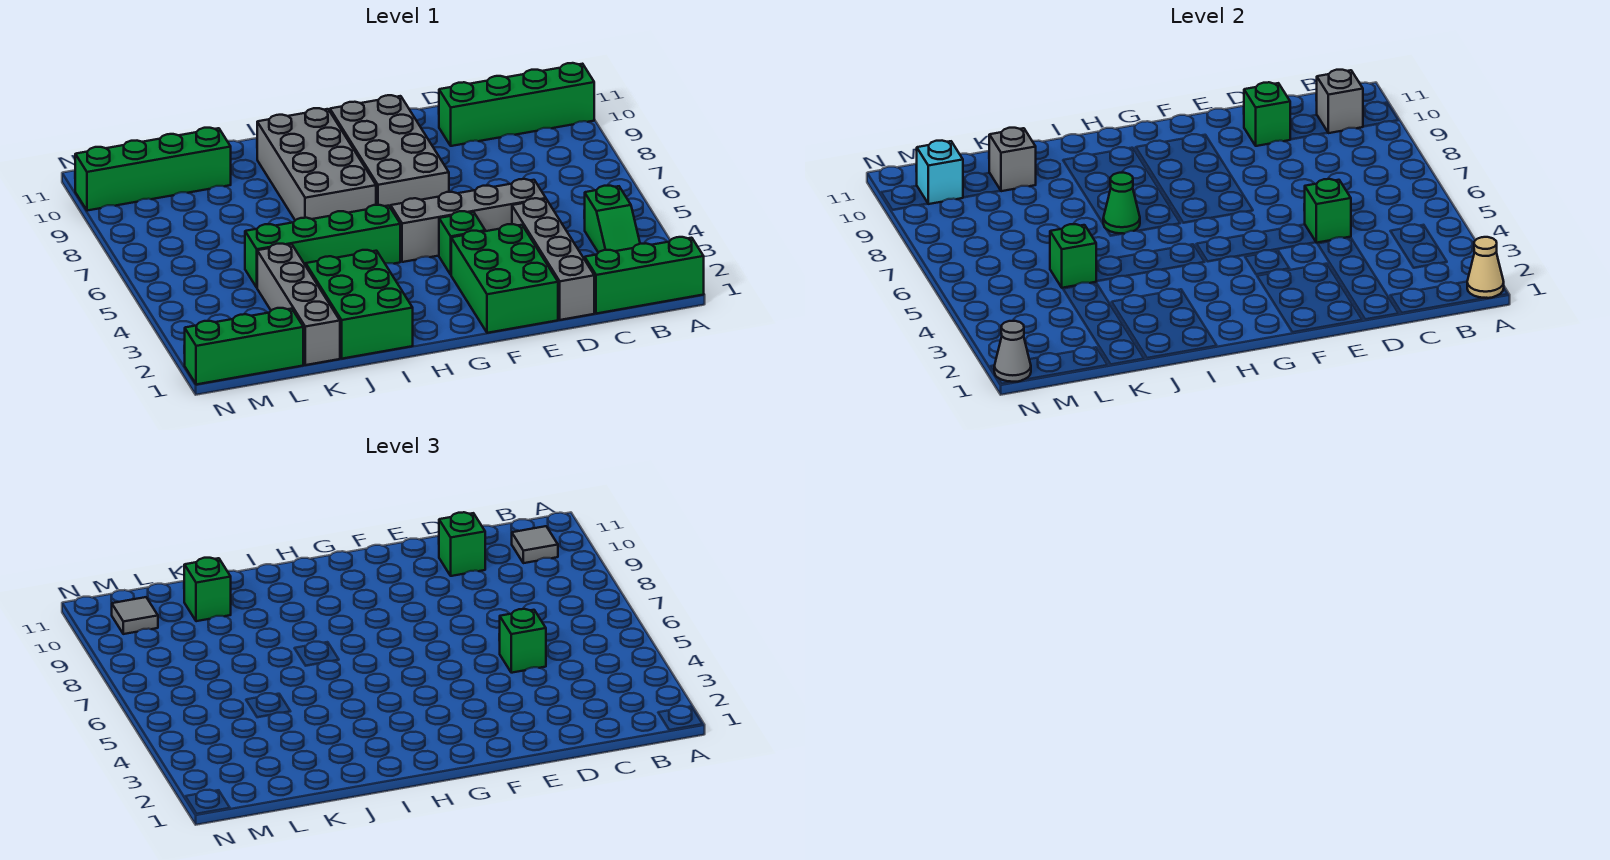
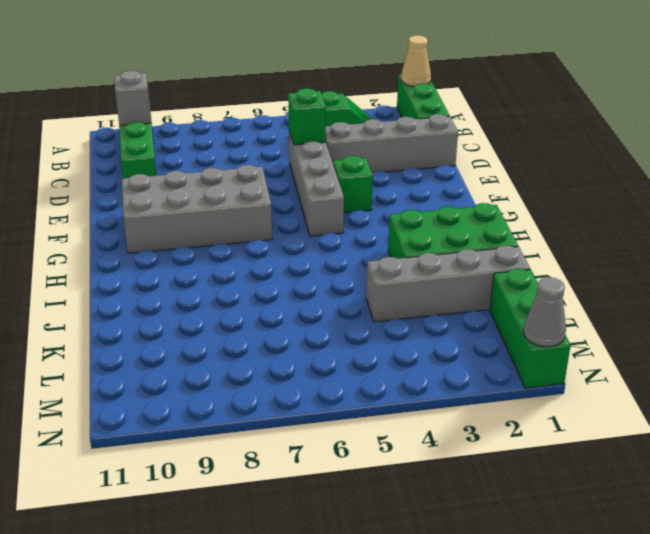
none -> green brick E1:F3 level 1
none -> green brick H5:K5 level 1
none -> grey brick H7:I10 level 1

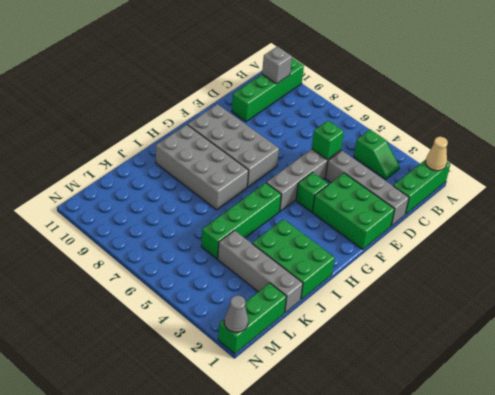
none -> green brick K10:N10 level 1
none -> green brick D10 level 2
none -> green cone I7 level 2

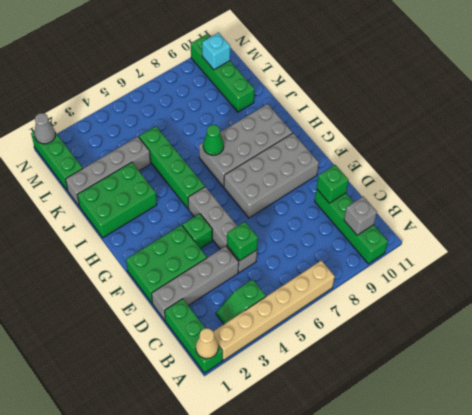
tan brick A2:A7 level 1 -> none
none -> green brick K5 level 2
none -> grey brick K10 level 2
none -> grey tile B10 level 3

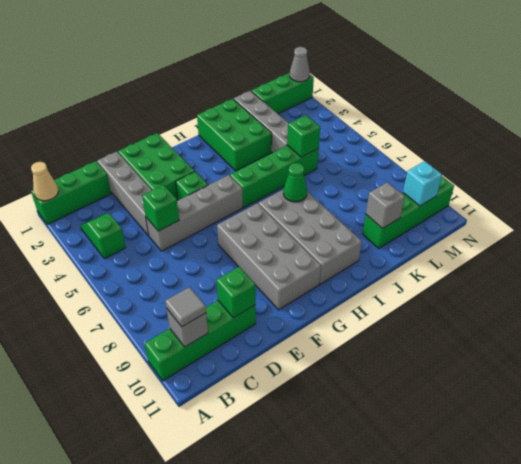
none -> green brick D5 level 3
none -> green brick D10 level 3
none -> green brick K10 level 3

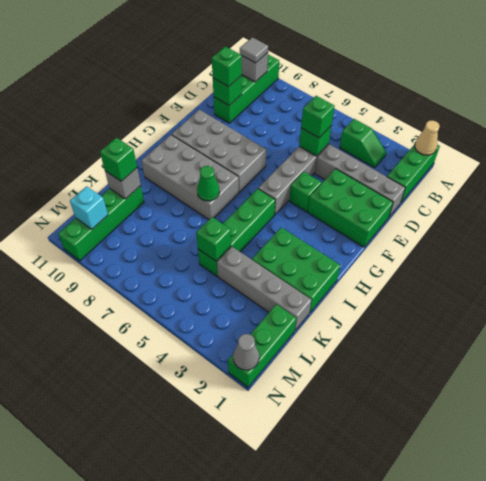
none -> grey tile M10 level 3

